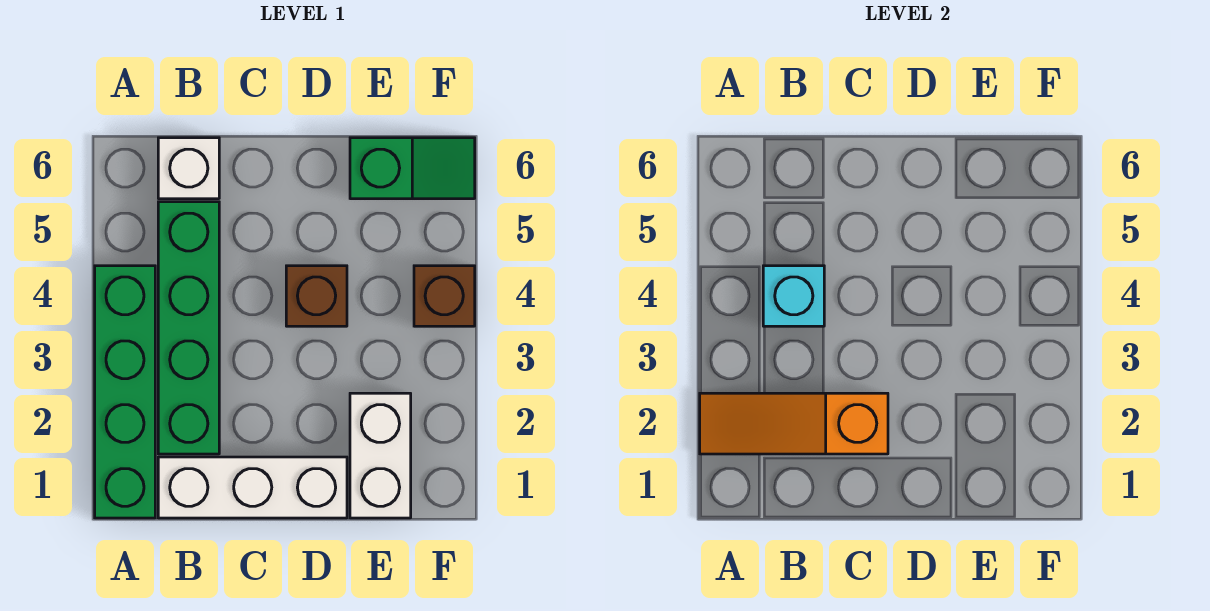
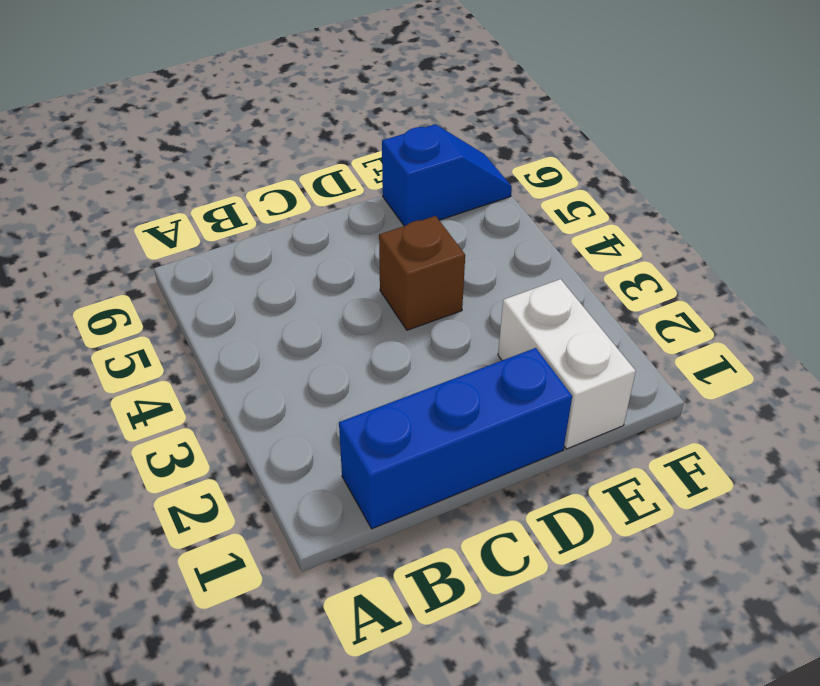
blue brick B1:D1 level 1 -> white brick B1:D1 level 1
blue slope E6:F6 level 1 top E -> green slope E6:F6 level 1 top E
none -> green brick A1:A4 level 1
none -> green brick B2:B5 level 1

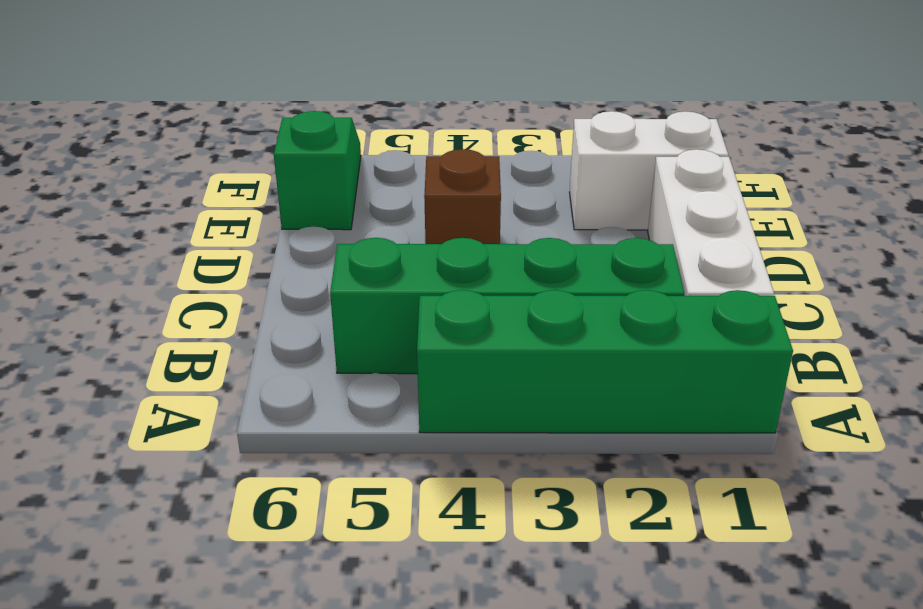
none -> white brick B6 level 1
none -> brown brick F4 level 1

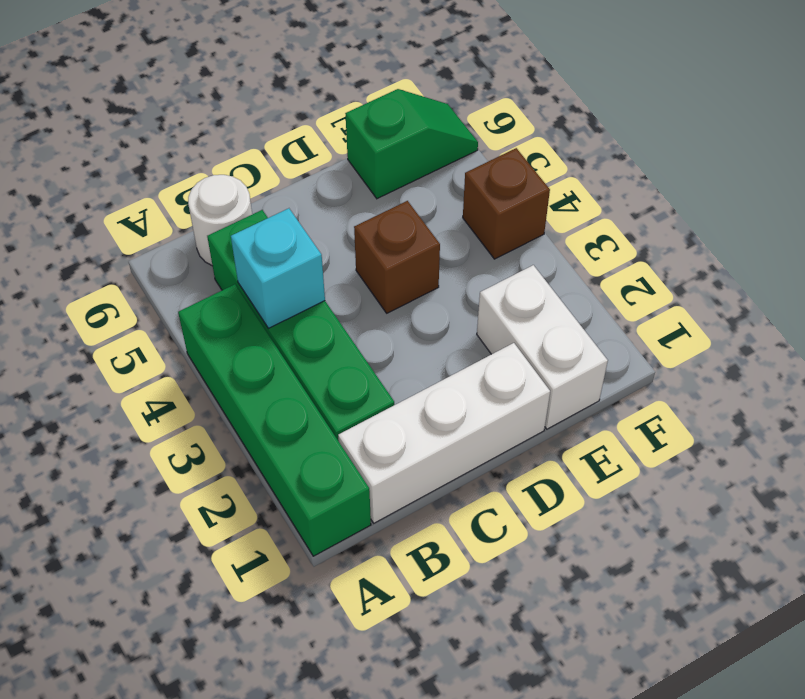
white round brick B6 level 1 -> white brick B6 level 1
none -> orange slope A2:C2 level 2 top C

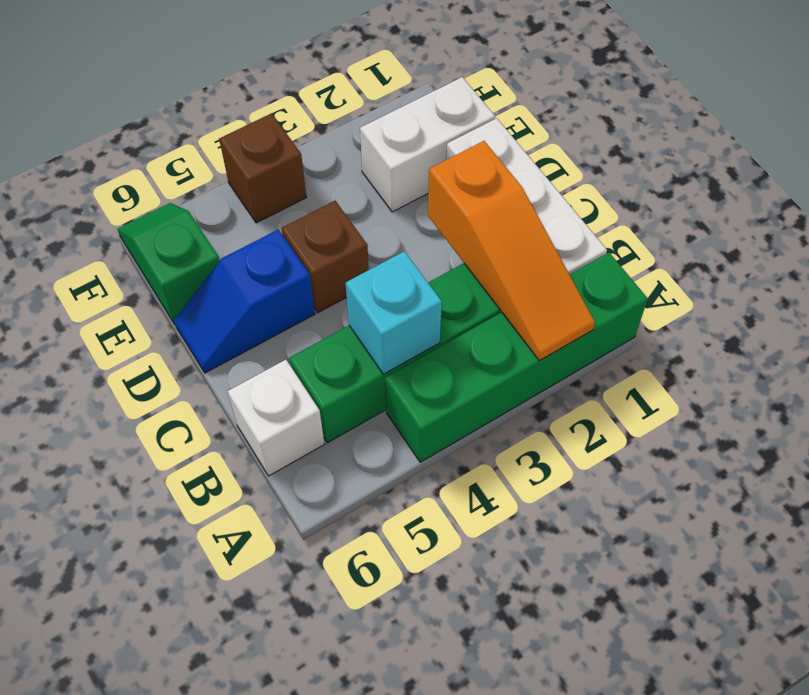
blue slope D5:D6 level 1 top 5 -> none

